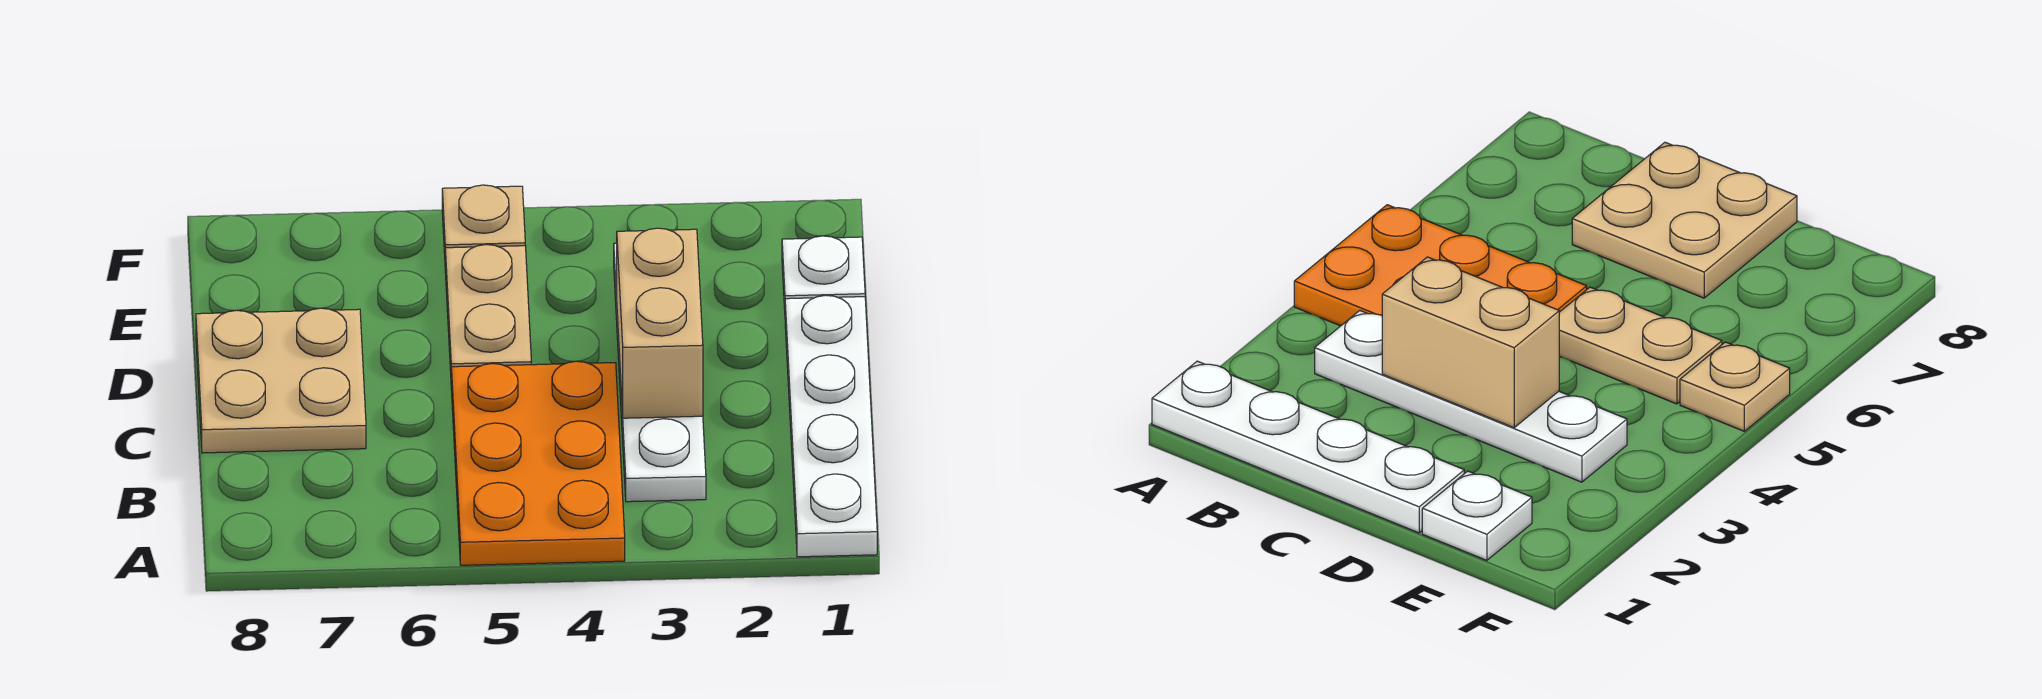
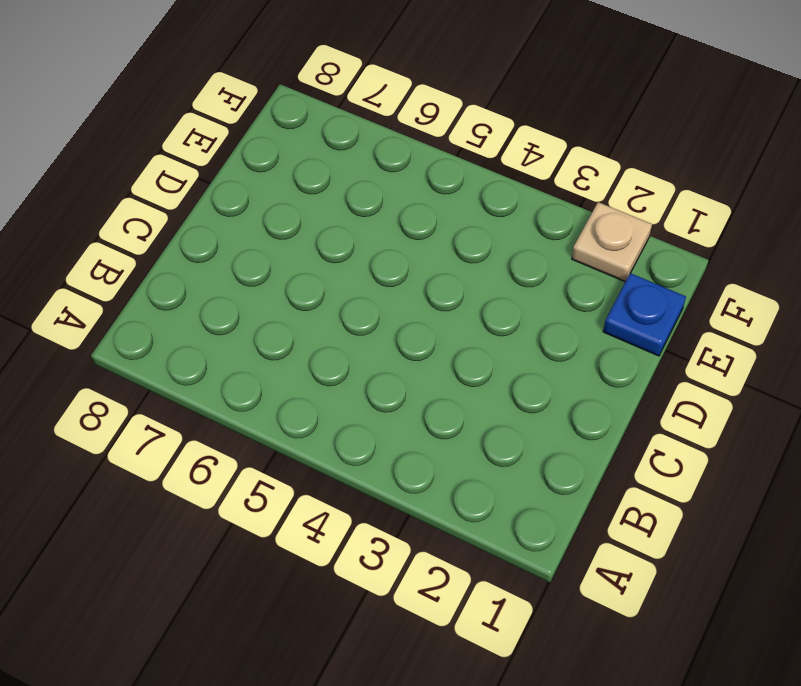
blue plate E1 level 1 -> white plate E1 level 1
tan plate F2 level 1 -> tan plate F5 level 1
none -> white plate A1:D1 level 1
none -> orange plate A4:C5 level 1

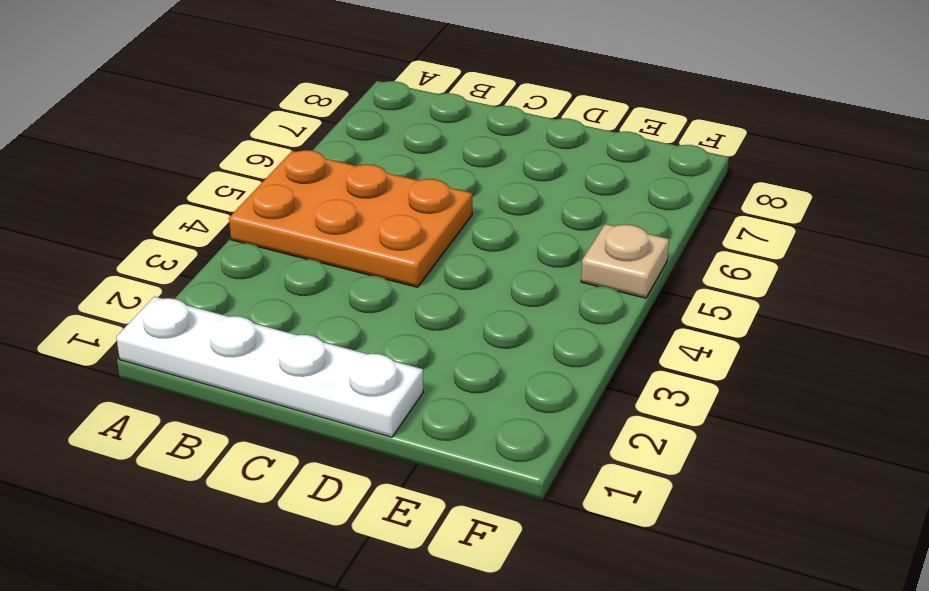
none -> white plate B3:E3 level 1
none -> tan plate C7:D8 level 1

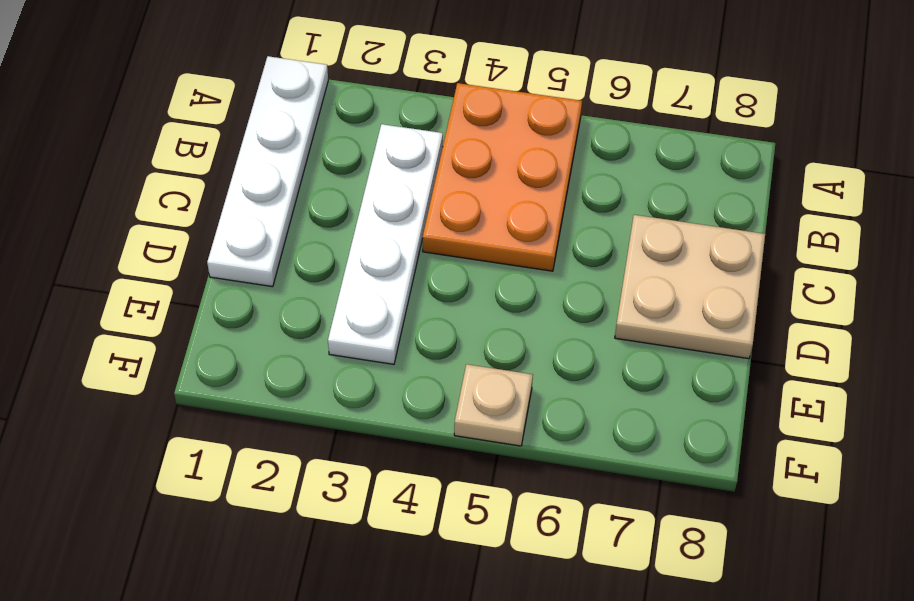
none -> tan plate D5:E5 level 1
none -> white plate E1 level 1

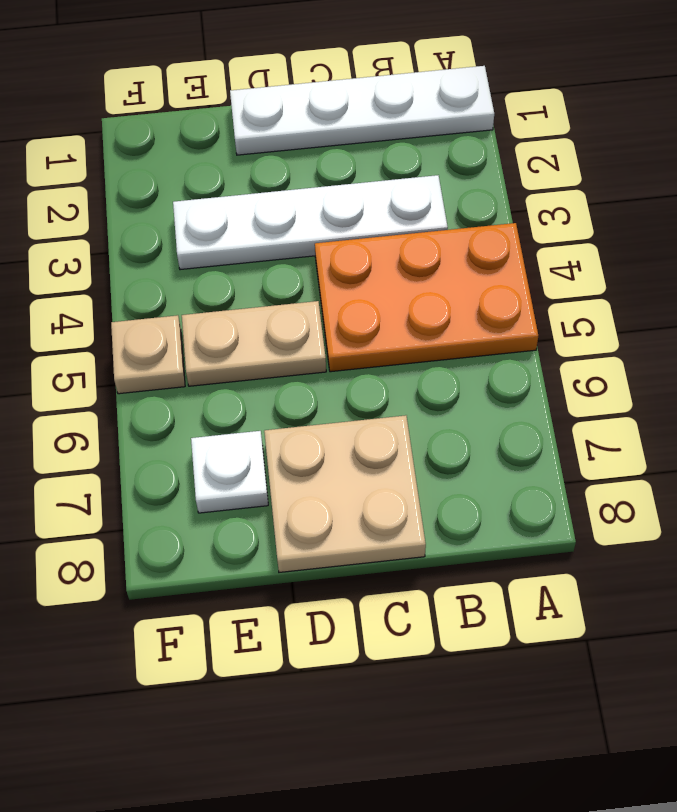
white plate E7 level 1 -> white plate E1 level 1
none -> tan brick C3:D3 level 2

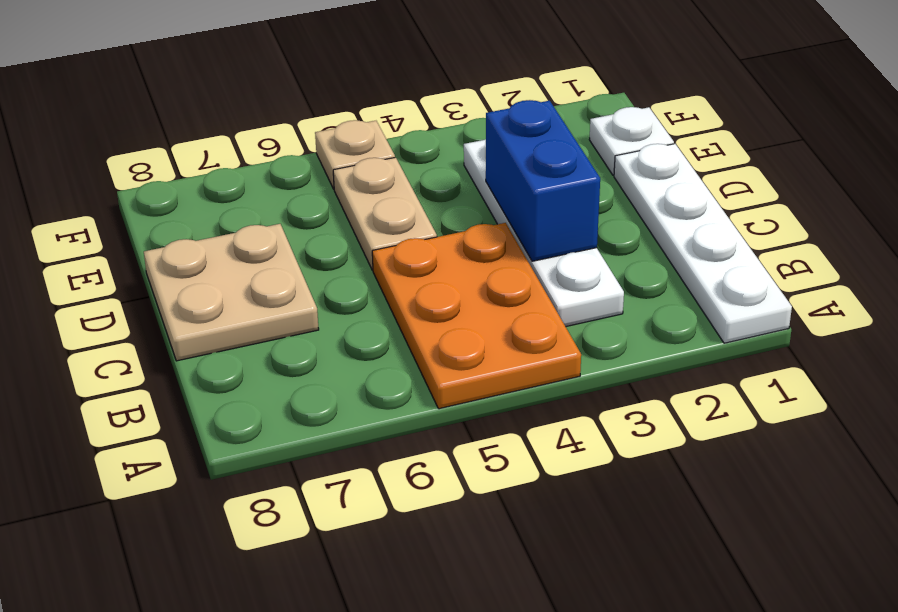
blue brick C3:D3 level 2 -> tan brick C3:D3 level 2

